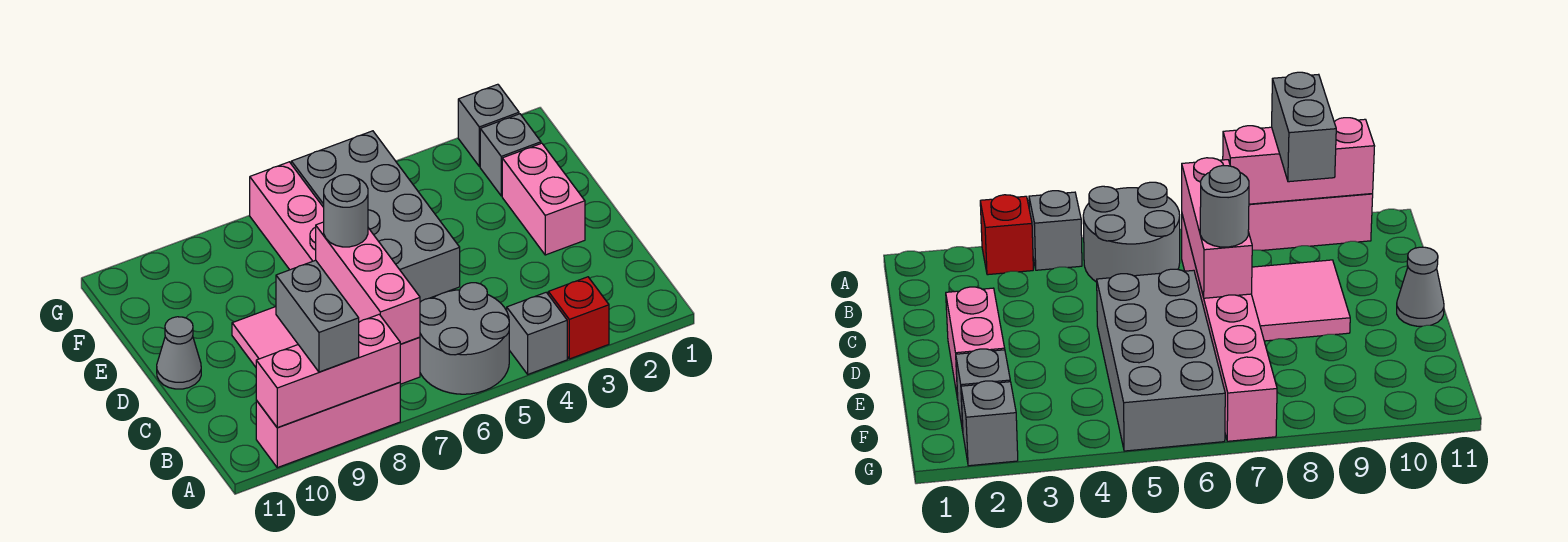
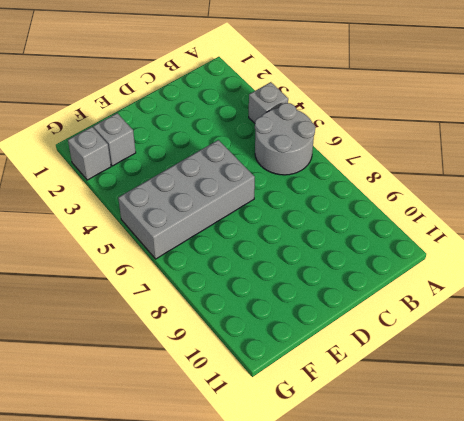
none -> red brick A3 level 1
none -> pink brick A8:A10 level 1
none -> pink brick B7:G7 level 1

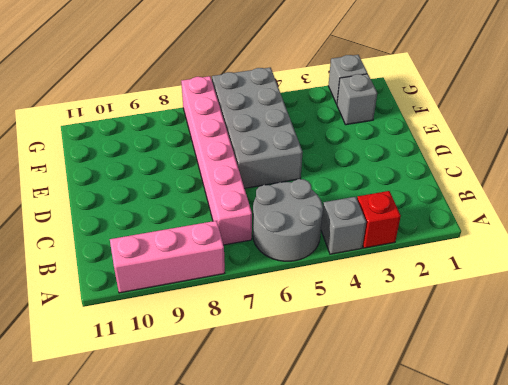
none -> pink tile C8:D9 level 1
none -> pink brick D2:E2 level 1
none -> grey cone D11 level 1

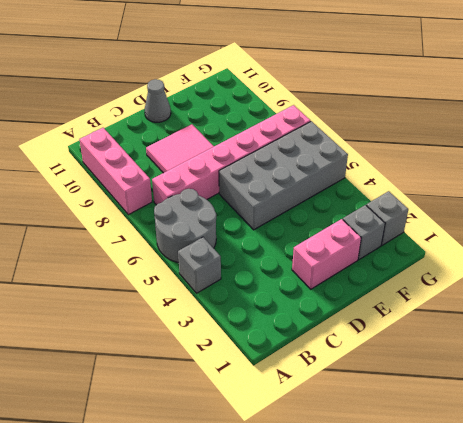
none -> red brick A3 level 1
none -> pink brick A8:A10 level 2
none -> pink brick B7:D7 level 2

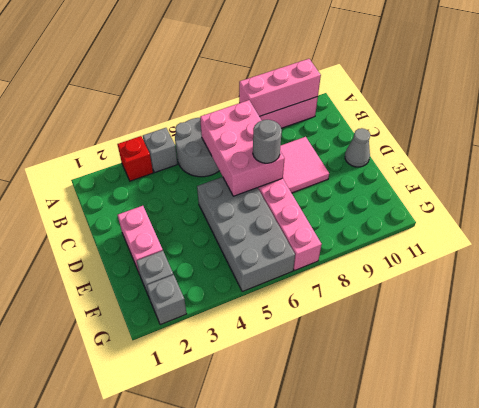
pink brick B6:D7 level 2 -> pink brick B7:D7 level 2
none -> grey brick A9:B9 level 3

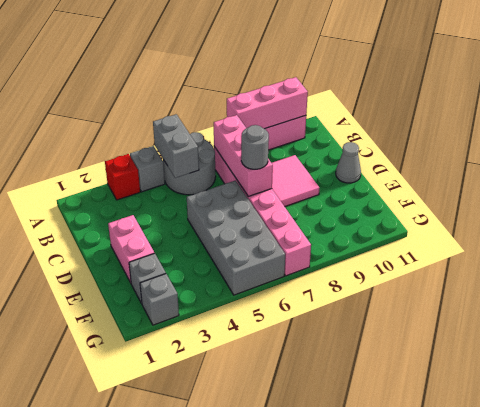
grey brick A5:B5 level 2 -> grey brick A9:B9 level 3

